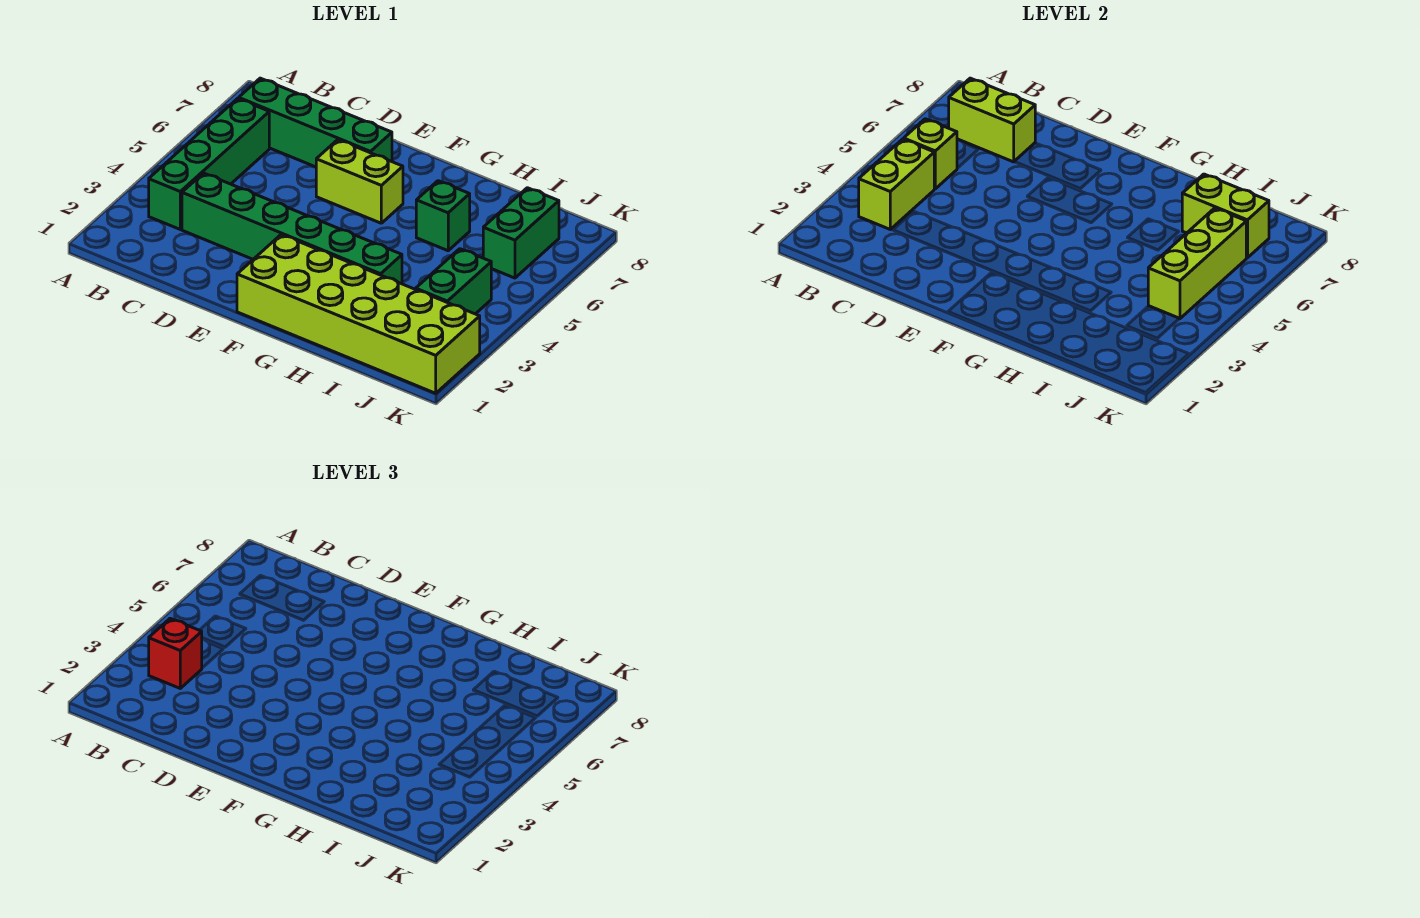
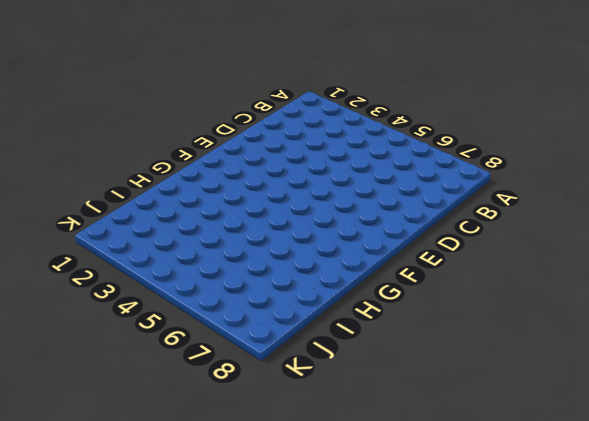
none -> green brick B3:B6 level 1
none -> green brick B7:E7 level 1
none -> green brick C3:H3 level 1

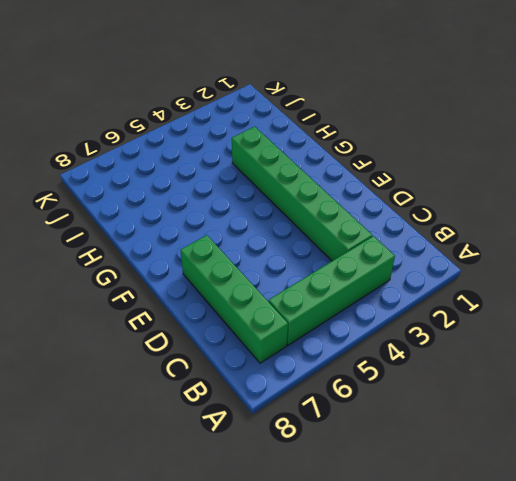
none -> lime brick E6:F6 level 1
none -> lime brick F1:K2 level 1
none -> green brick H6 level 1

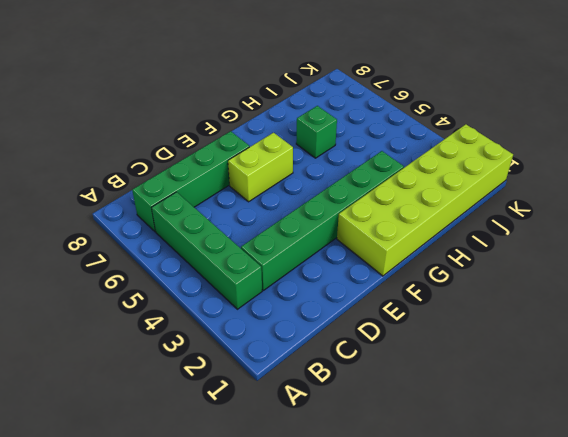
none -> green brick J3:J4 level 1
none -> green brick J6:J7 level 1
none -> lime brick B3:B4 level 2

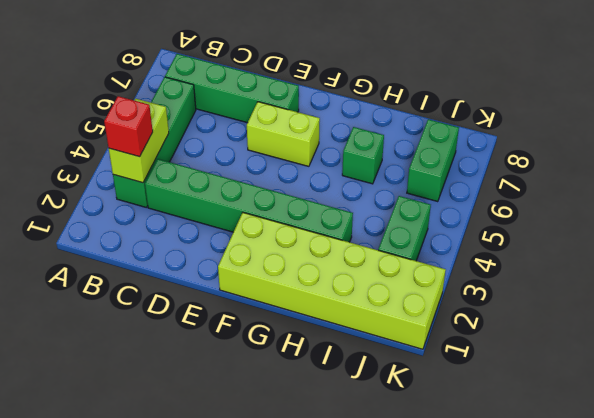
none -> lime brick B5 level 2
none -> lime brick B7:C7 level 2
none -> lime brick I7:J7 level 2

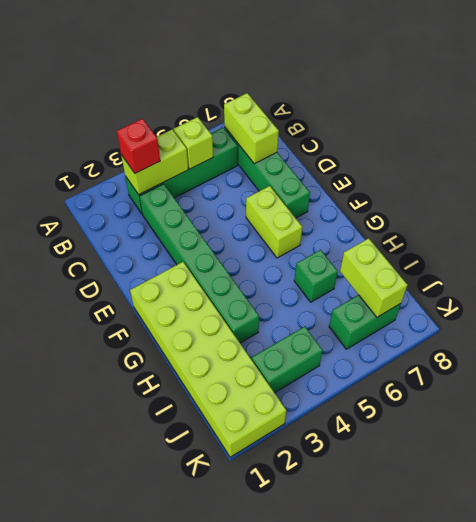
none -> lime brick J4:J6 level 2

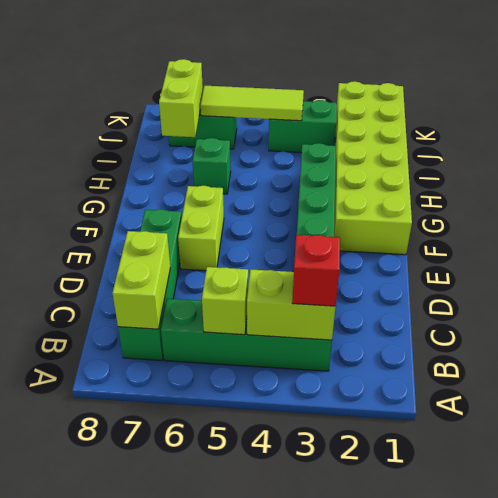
lime tile J4:J6 level 2 -> lime brick J4:J6 level 2

